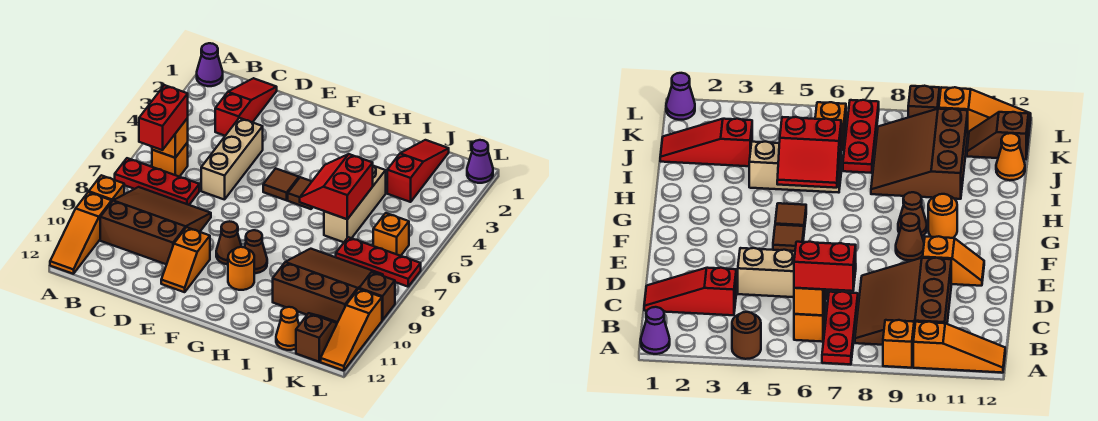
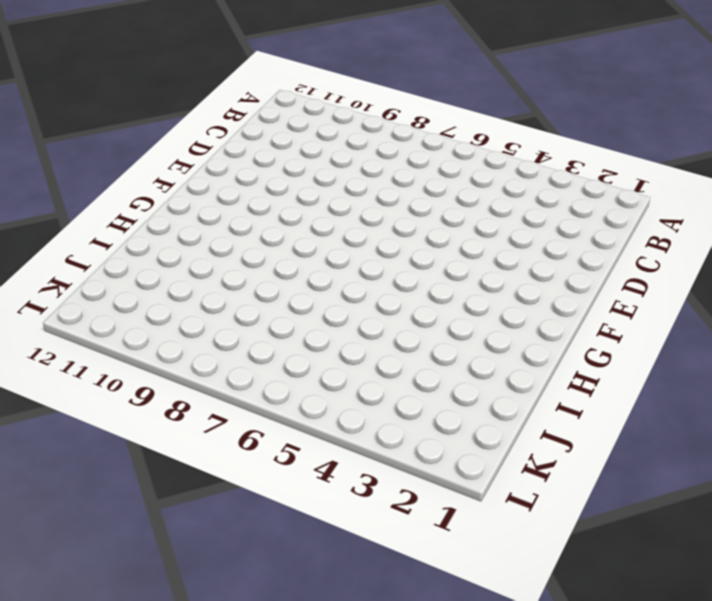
none -> purple cone A1 level 1
none -> brown round brick A4 level 1
none -> red plate A7:C7 level 1

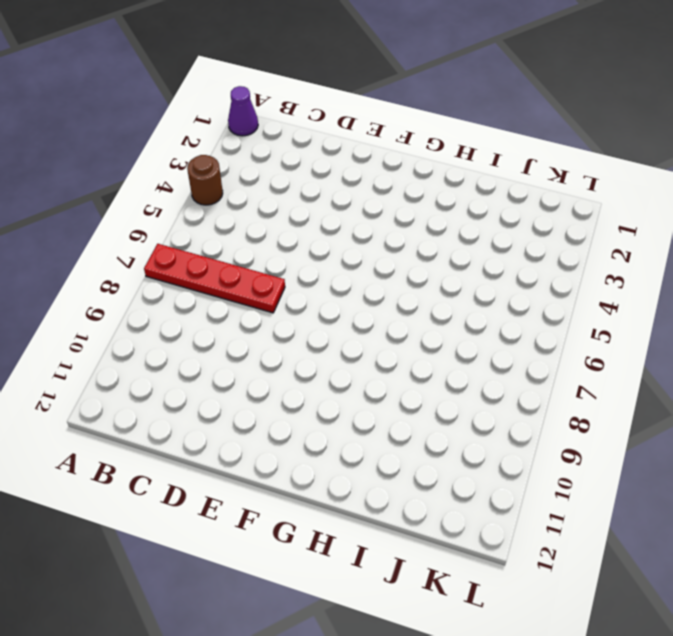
red plate A7:D7 level 1 -> red plate A7:C7 level 1
none -> orange brick A9 level 1
none -> orange slope A10:A12 level 1 top 10
none -> orange brick B6 level 1

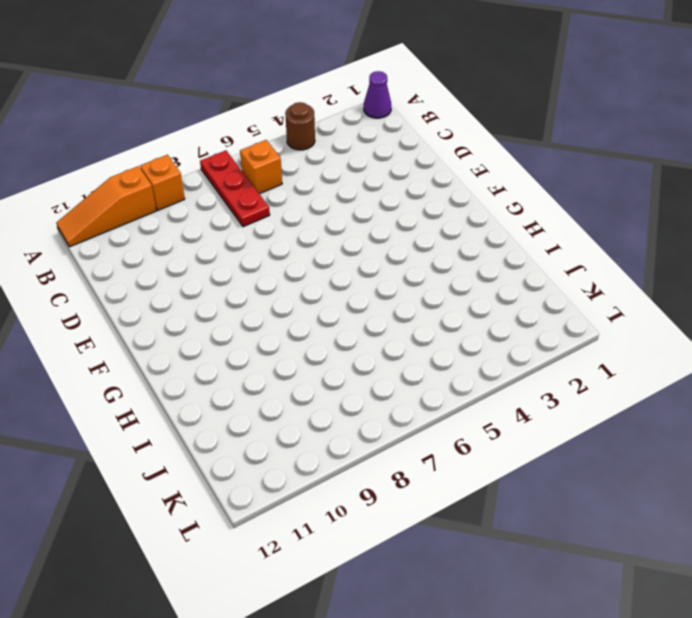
none -> brown slope B8:D10 level 1 top 10
none -> red slope C1:C3 level 1 top 3
none -> tan brick D4:D6 level 1

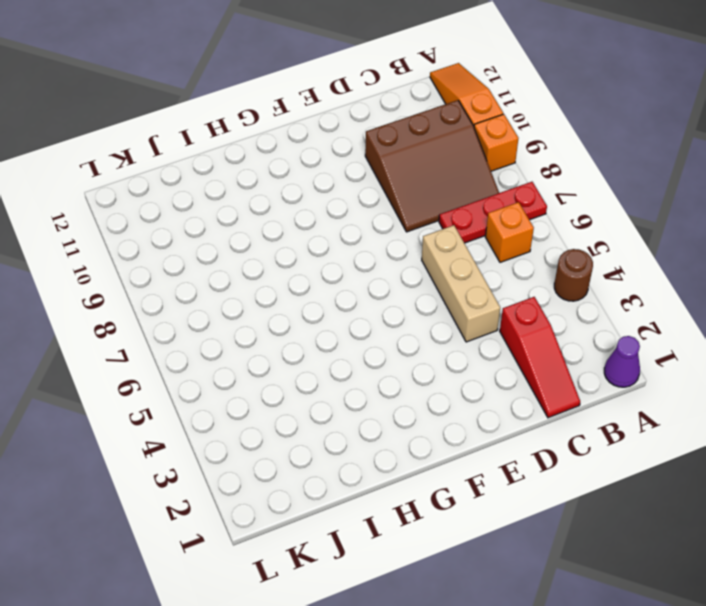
none -> orange slope E10:E11 level 1 top 10
none -> brown tile F5 level 1
none -> brown cone F9 level 1

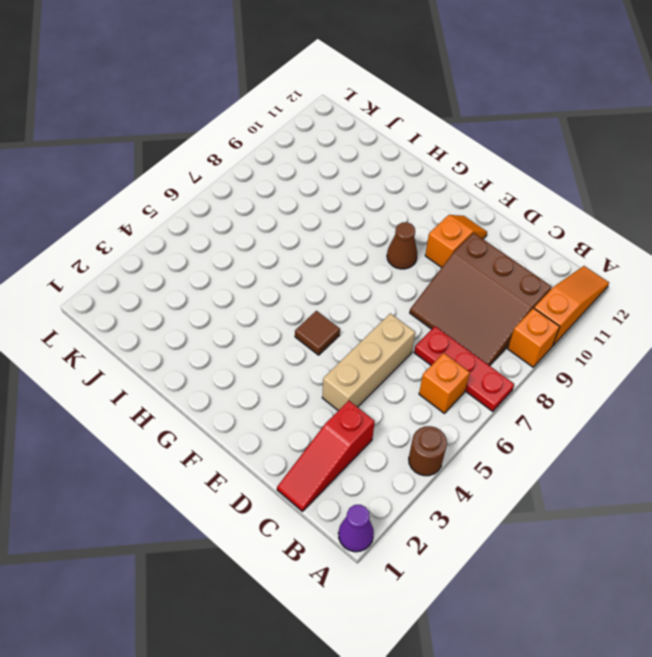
none -> brown tile G5 level 1
none -> brown cone G9 level 1
none -> orange round brick G10 level 1

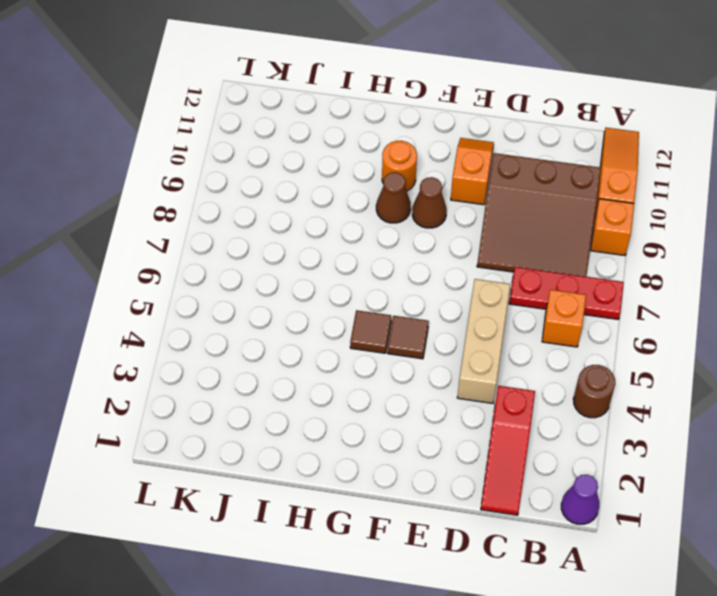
none -> tan brick I4:I6 level 1
none -> brown slope I8:K10 level 1 top 10
none -> red slope J1:J3 level 1 top 3

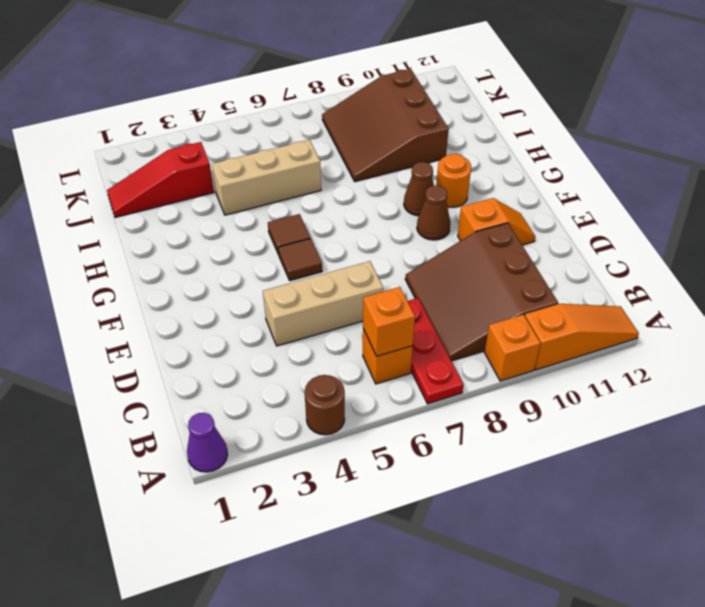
none -> red slope C1:C3 level 1 top 3
none -> red plate J7:L7 level 1
none -> orange cone J12 level 1

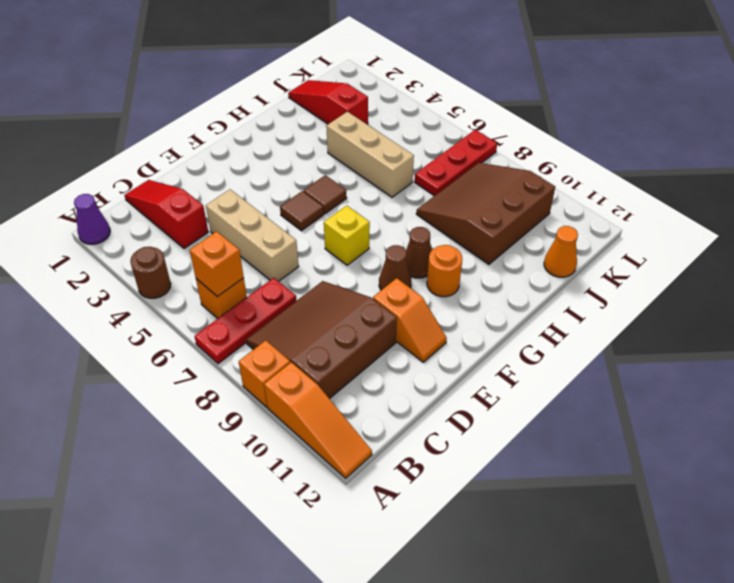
yellow brick F7 level 1 -> none
none -> orange brick K6 level 1
none -> brown slope K11:K12 level 1 top 12
none -> purple cone L1 level 1

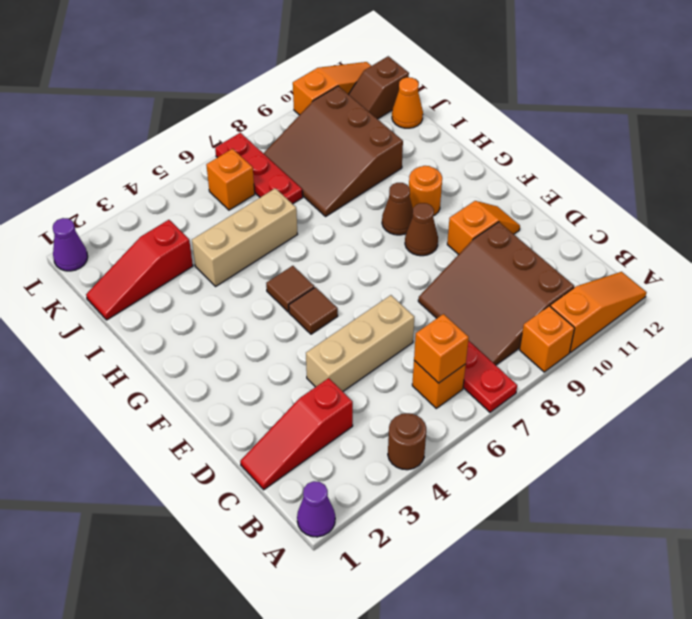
none -> brown brick L9 level 1
none -> red slope H5:I6 level 2 top I
none -> red brick B6:B7 level 3

